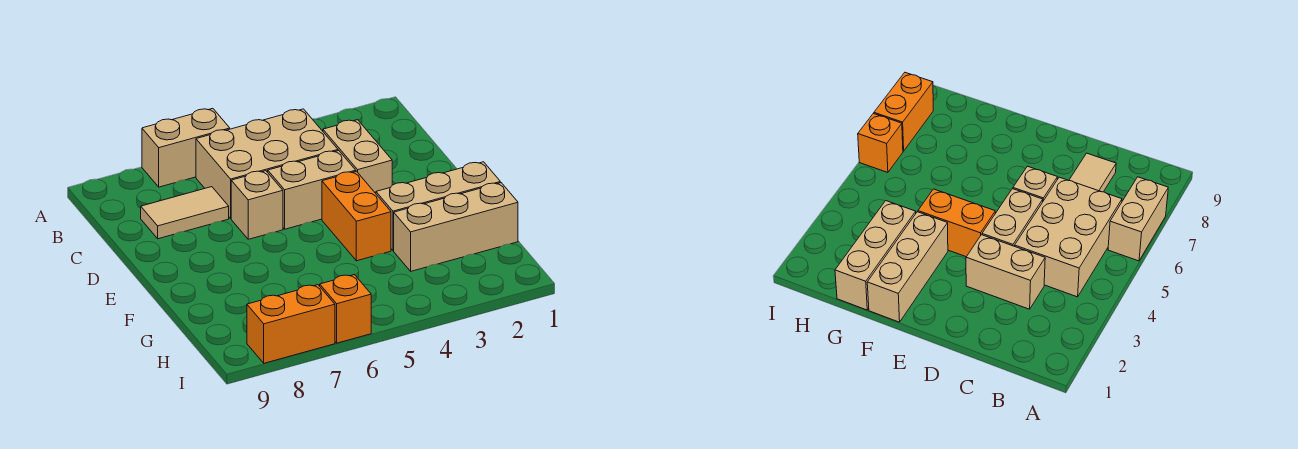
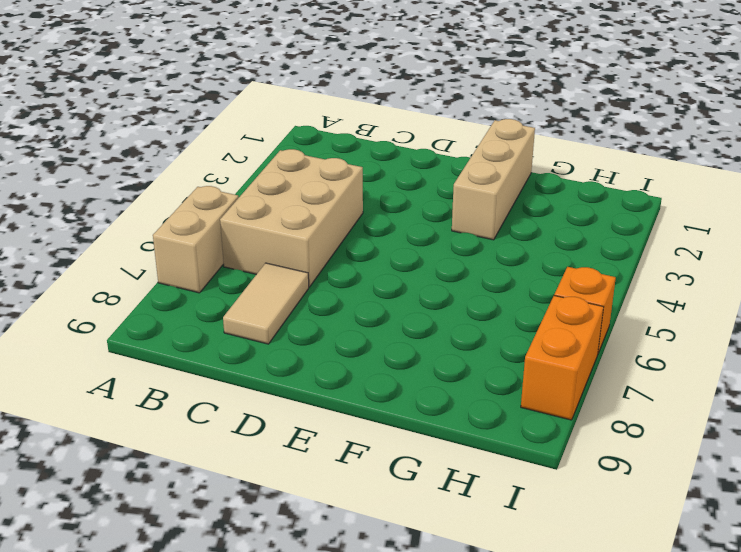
none -> tan brick C3:D3 level 1
none -> tan brick D4:D5 level 1

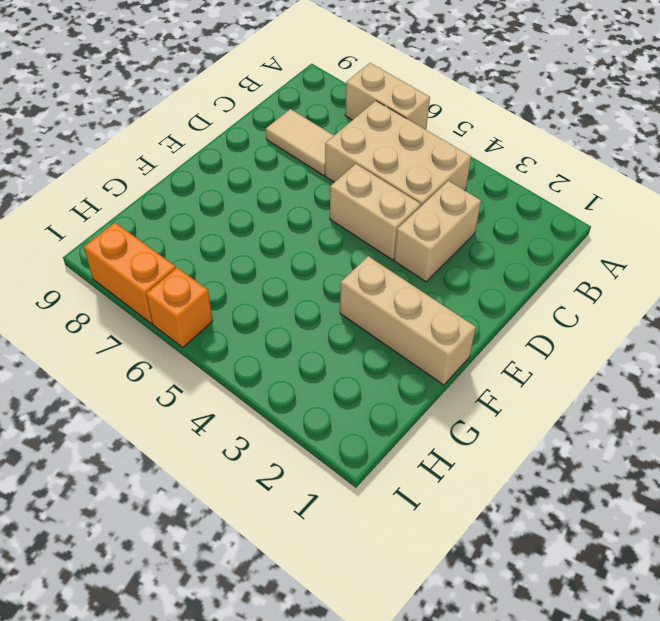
none -> tan brick D6 level 1
none -> orange brick E4:F4 level 1

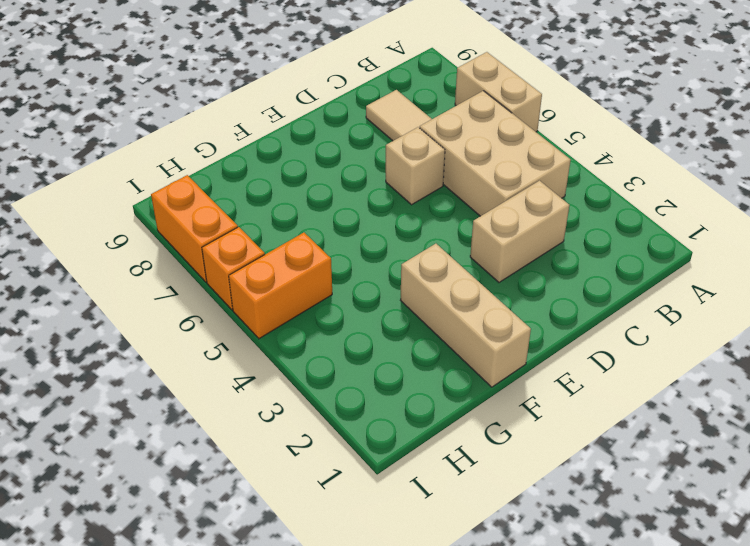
orange brick H5:I5 level 1 -> orange brick E4:F4 level 1
none -> tan brick D4:D5 level 1
none -> tan brick G1:G3 level 1

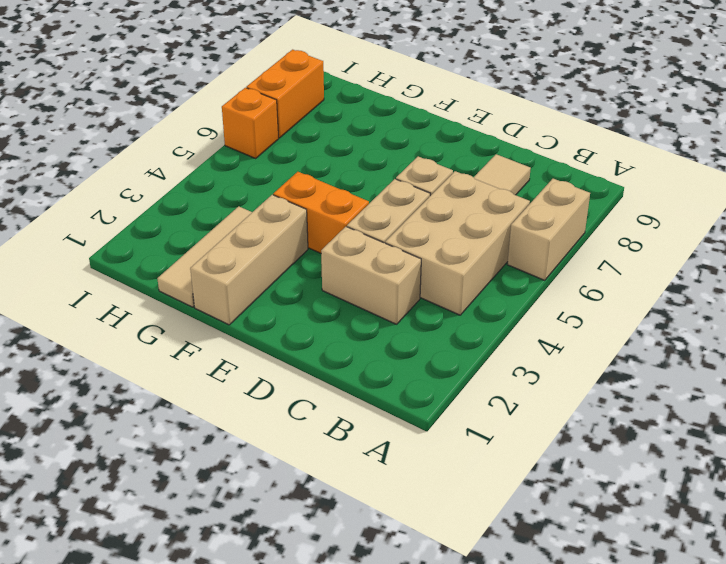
tan tile G1:G3 level 1 -> tan brick G1:G3 level 1

